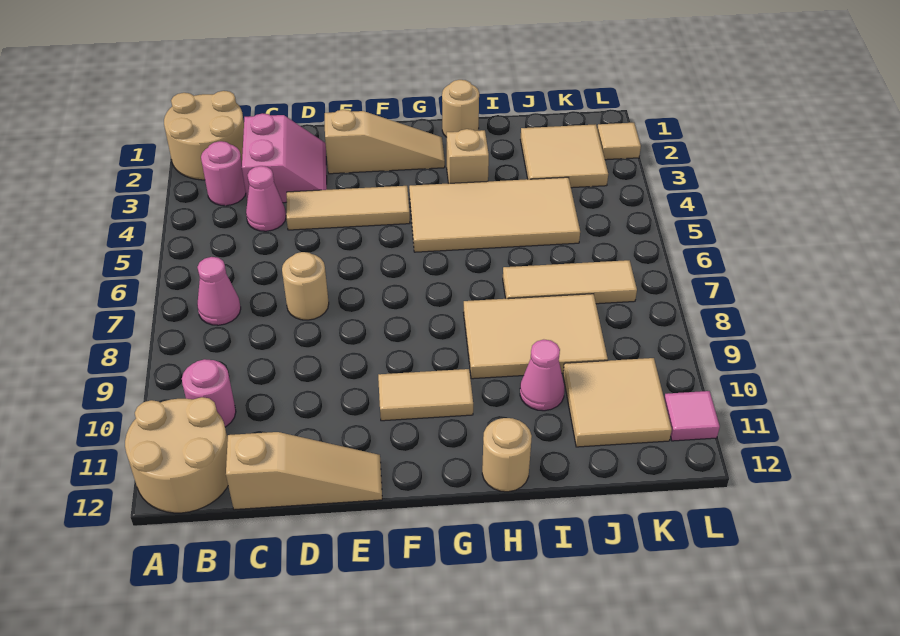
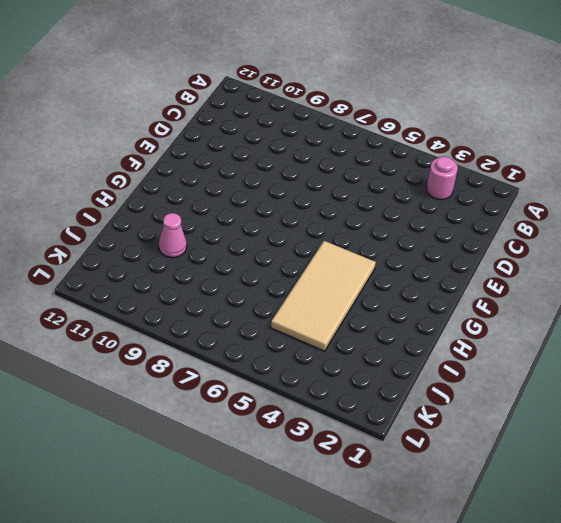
none -> tan round brick A1:B2 level 1
none -> tan round brick A11:B12 level 1
none -> pink cone B7 level 1

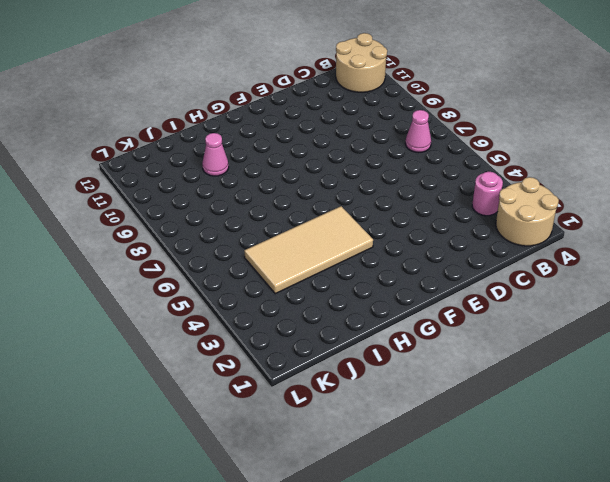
none -> pink round brick B10 level 1
none -> pink slope C2:D3 level 1 top C
none -> pink cone C4 level 1

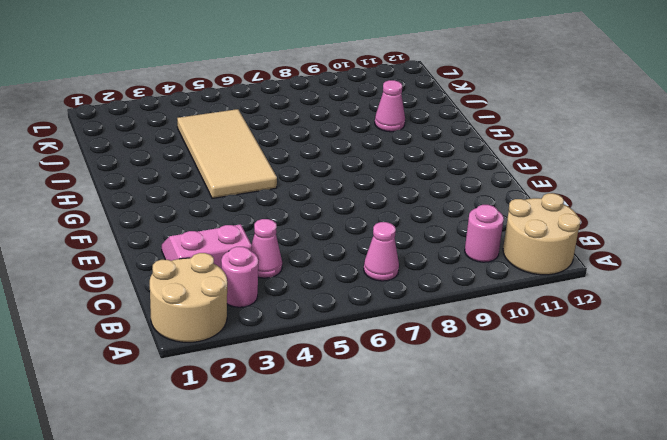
none -> tan slope C12:E12 level 1 top C
none -> tan tile D4:F4 level 1
none -> tan round brick D7 level 1

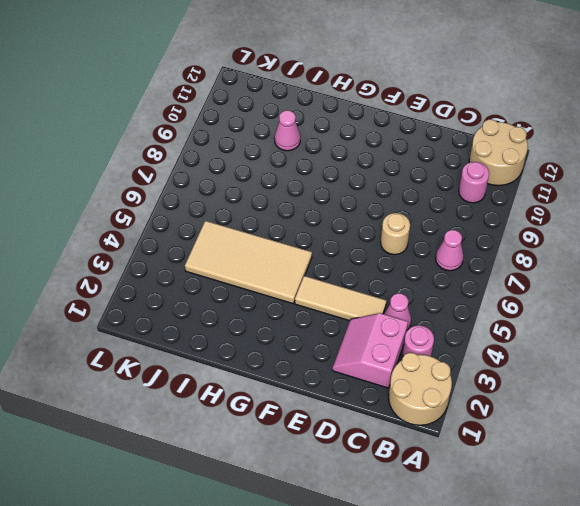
none -> tan slope C12:E12 level 1 top C
none -> tan slope E2:G2 level 1 top E
none -> tan tile F10:G10 level 1

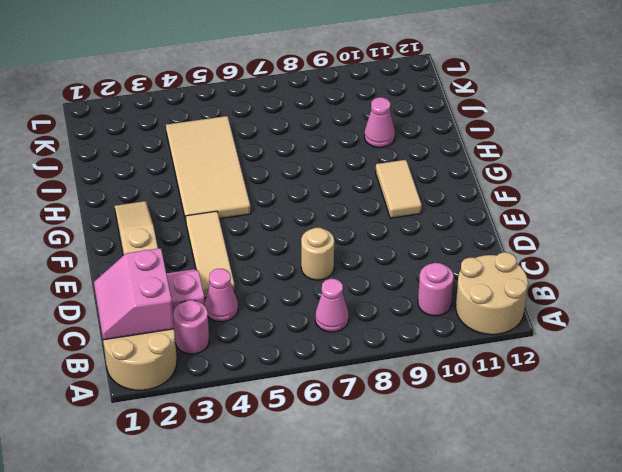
pink slope B1:C2 level 2 top 2 -> none
none -> tan slope C12:E12 level 1 top C
none -> tan round brick H1 level 1
none -> tan brick H3 level 1

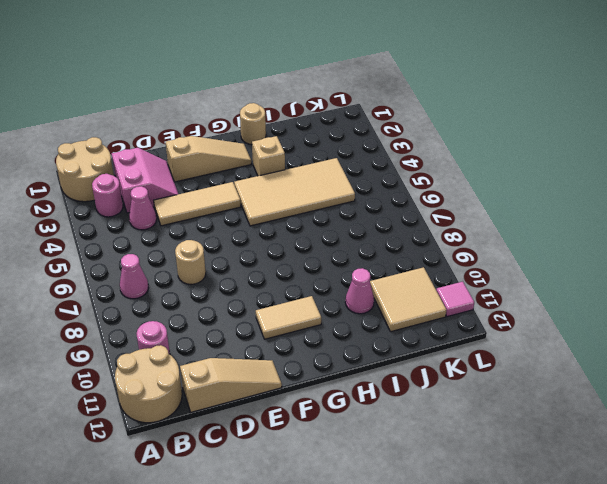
none -> tan tile H8:J9 level 1
none -> tan round brick H12 level 1
none -> tan tile I7:K7 level 1

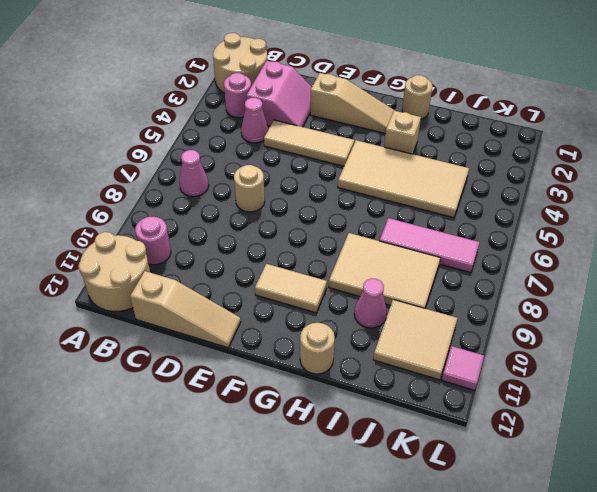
pink tile I7:K7 level 1 -> tan tile I7:K7 level 1
none -> tan tile J2:K3 level 1
none -> tan tile L2 level 1

